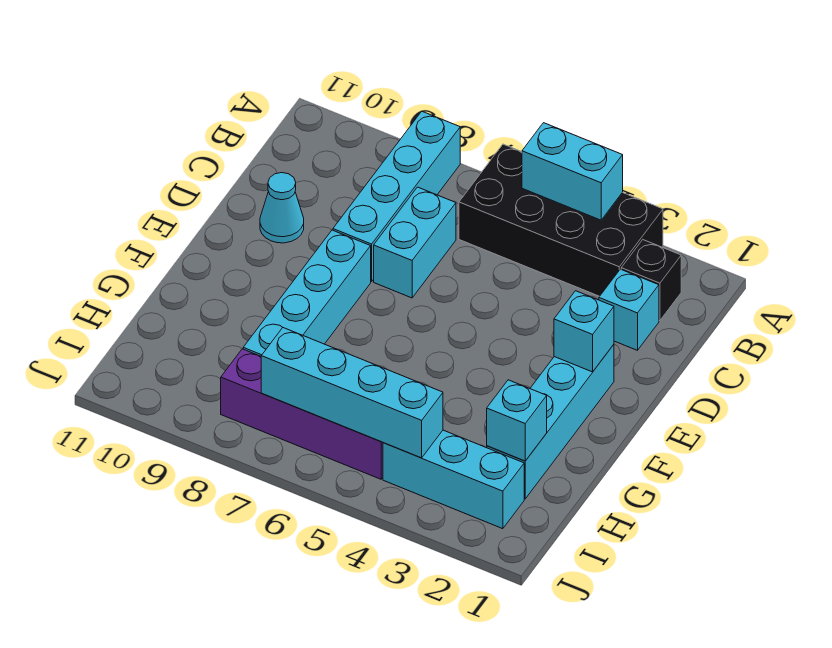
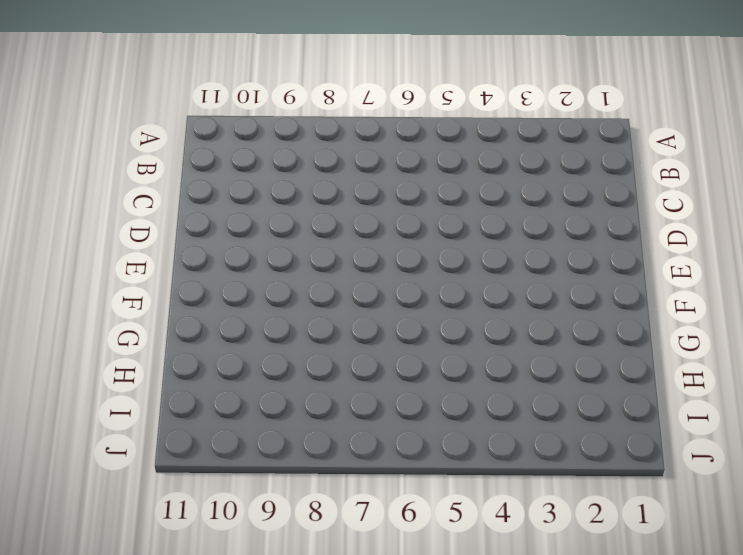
none -> black brick A3:B6 level 1
none -> cyan brick A8:D8 level 1
none -> black brick B2 level 1

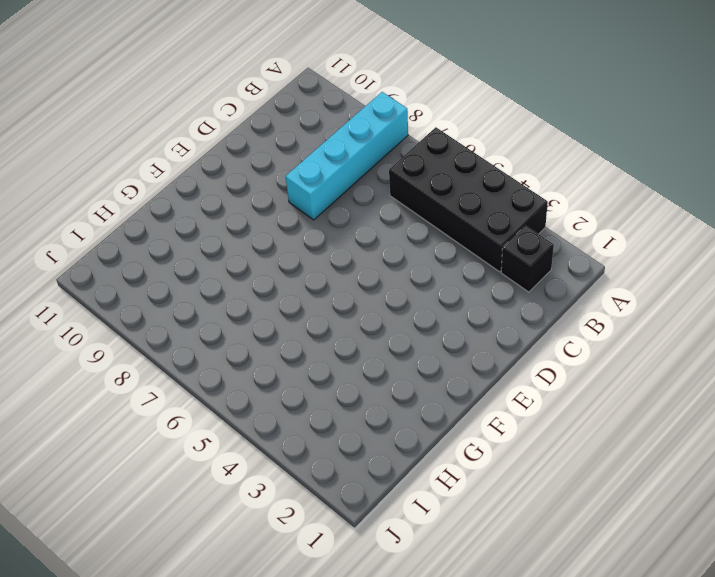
none -> cyan brick C2 level 1
none -> cyan brick C7:D7 level 1
none -> cyan cone D10 level 1

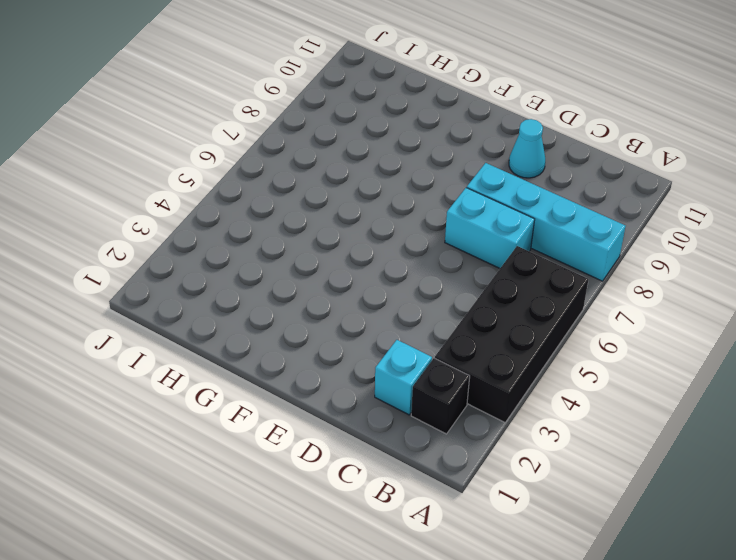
none -> cyan brick E2:H2 level 1
none -> cyan brick E8:H8 level 1
none -> cyan brick I2:I4 level 1

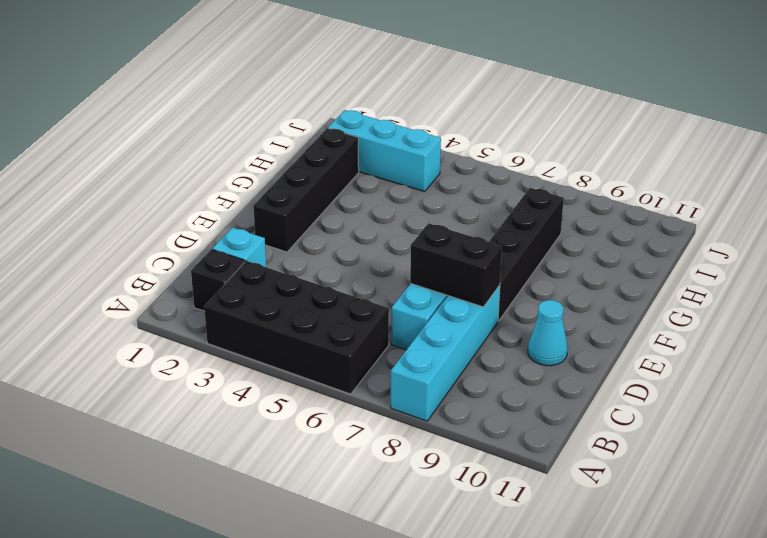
black brick D7:D8 level 2 -> none
black brick E2:H2 level 1 -> cyan brick E2:H2 level 1
black brick E8:H8 level 1 -> cyan brick E8:H8 level 1
none -> purple brick I5:I8 level 1
none -> cyan brick A4:A5 level 2
none -> cyan brick E2 level 2

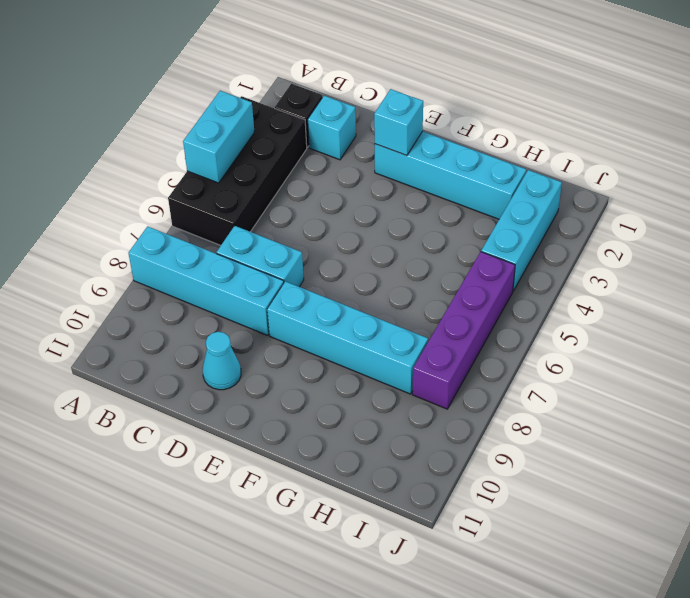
none -> cyan brick H2 level 2
none -> cyan brick I4:I7 level 2

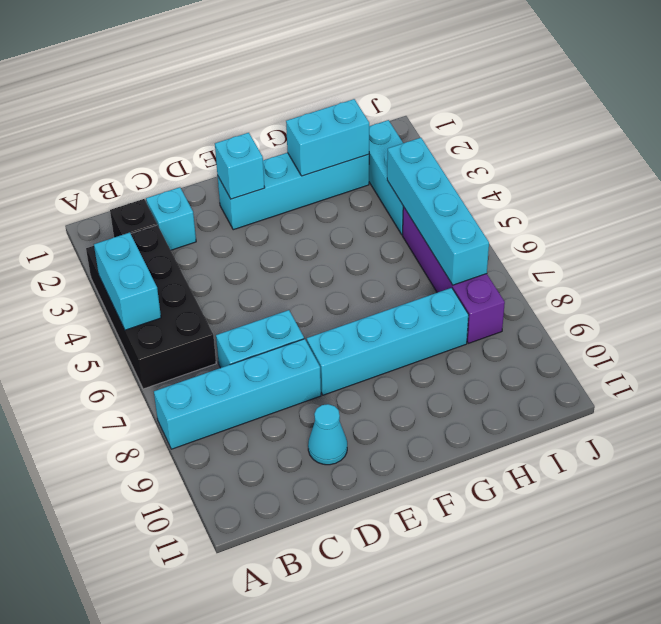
cyan brick G2:H2 level 2 -> cyan brick H2 level 2

